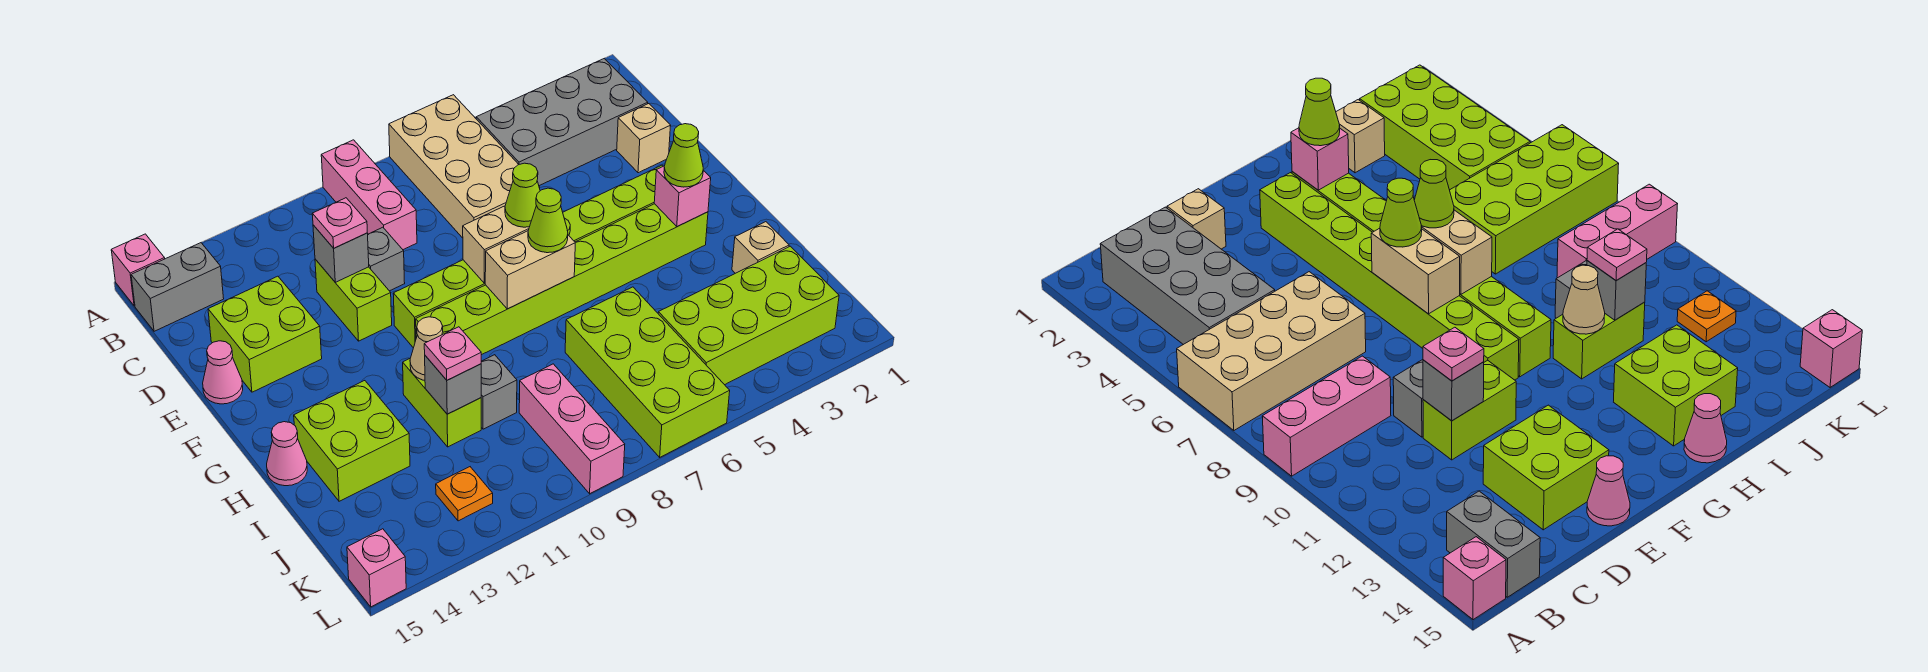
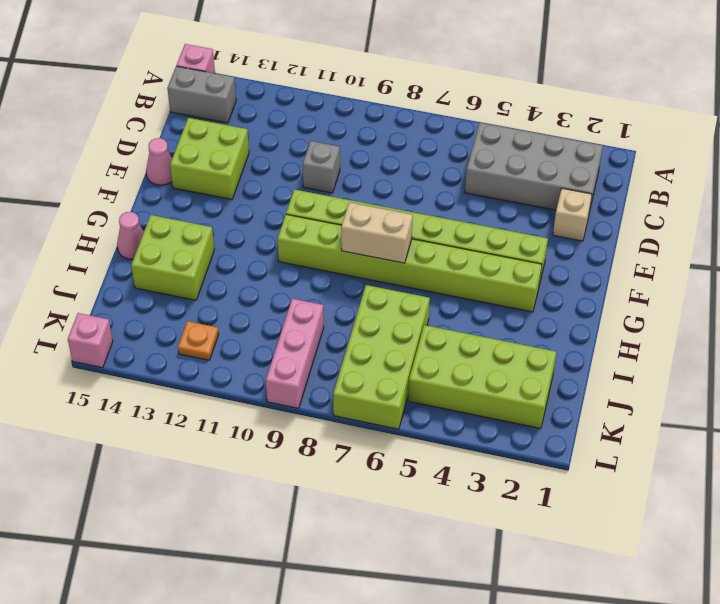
none -> tan brick A6:D7 level 1
none -> pink brick A9:C9 level 1
none -> lime brick D11:E11 level 1
none -> lime brick H11:I11 level 1

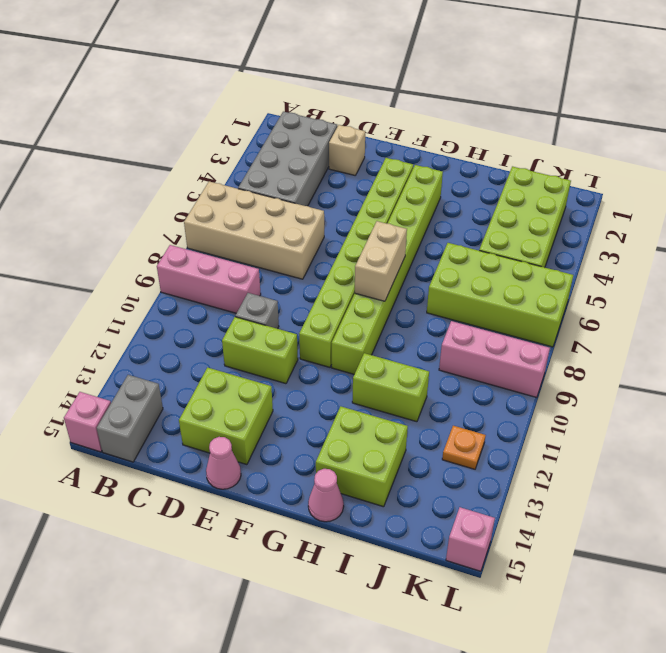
none -> tan brick I2 level 1
none -> grey brick I10 level 1
none -> grey brick D11 level 2
none -> tan brick F7:F8 level 2

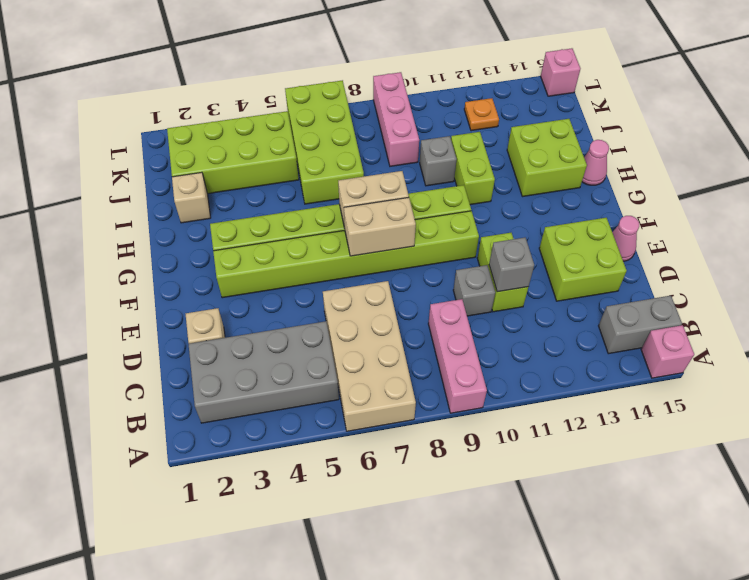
none -> pink brick G3 level 2
none -> tan cone H11 level 2
none -> grey brick I11 level 2
none -> pink plate D11 level 3

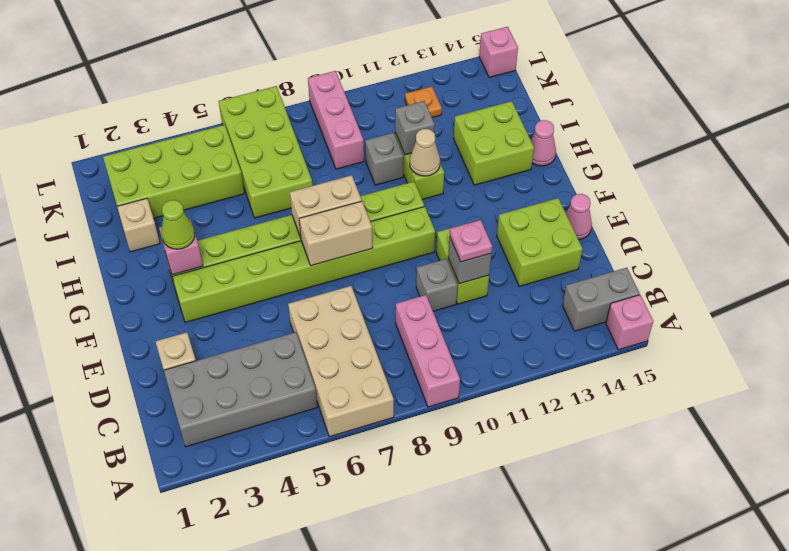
none -> lime cone F7 level 3
none -> lime cone G7 level 3
none -> pink plate I11 level 3

